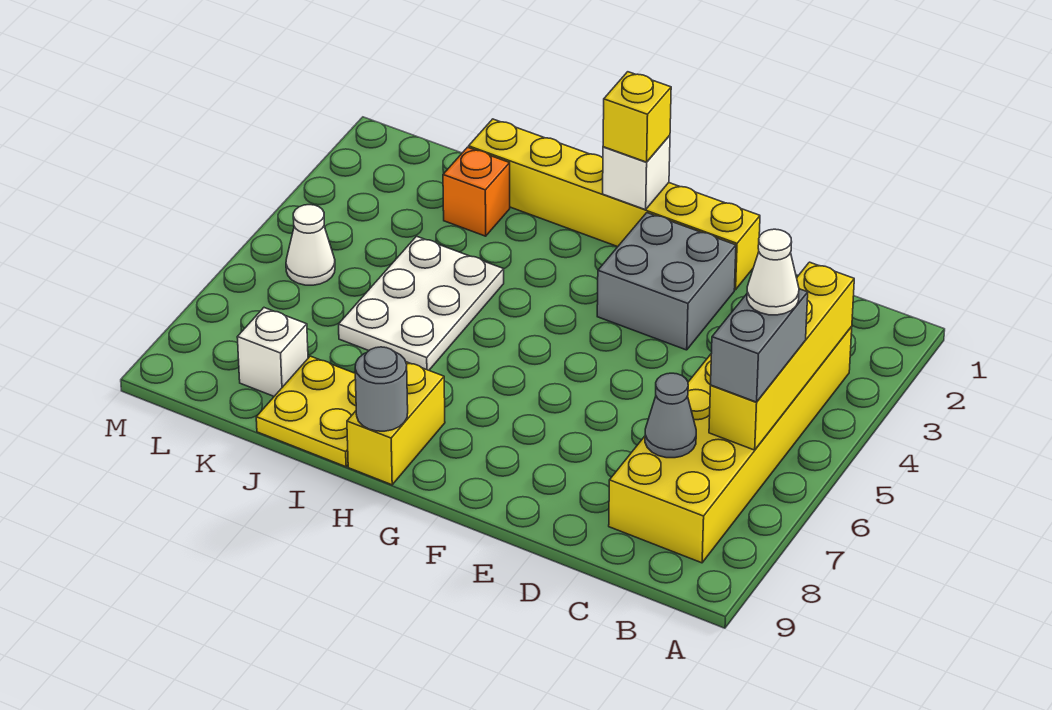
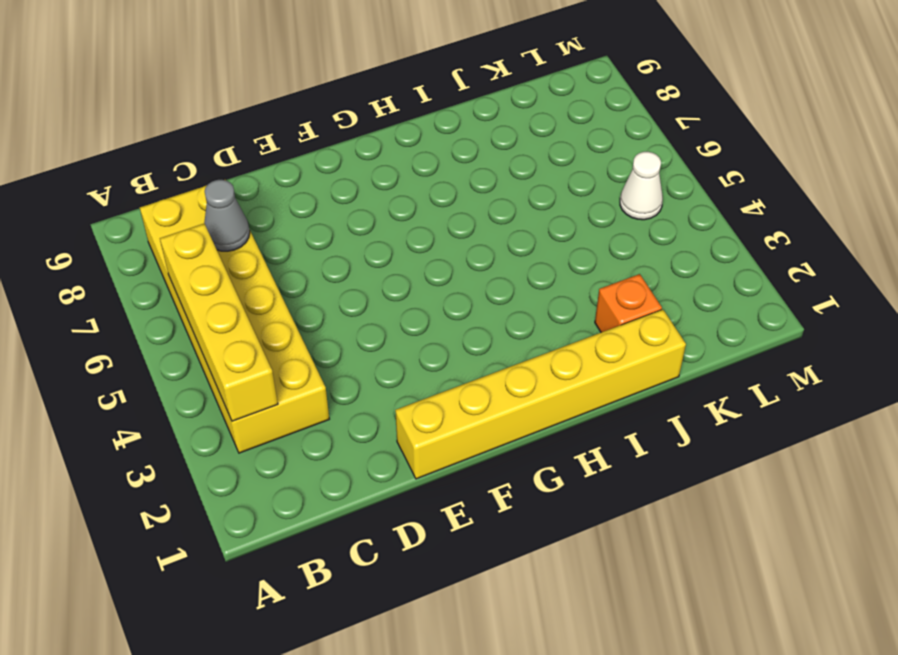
none -> grey brick E2:F3 level 1
none -> yellow brick H8:H9 level 1
none -> white plate I4:J6 level 1

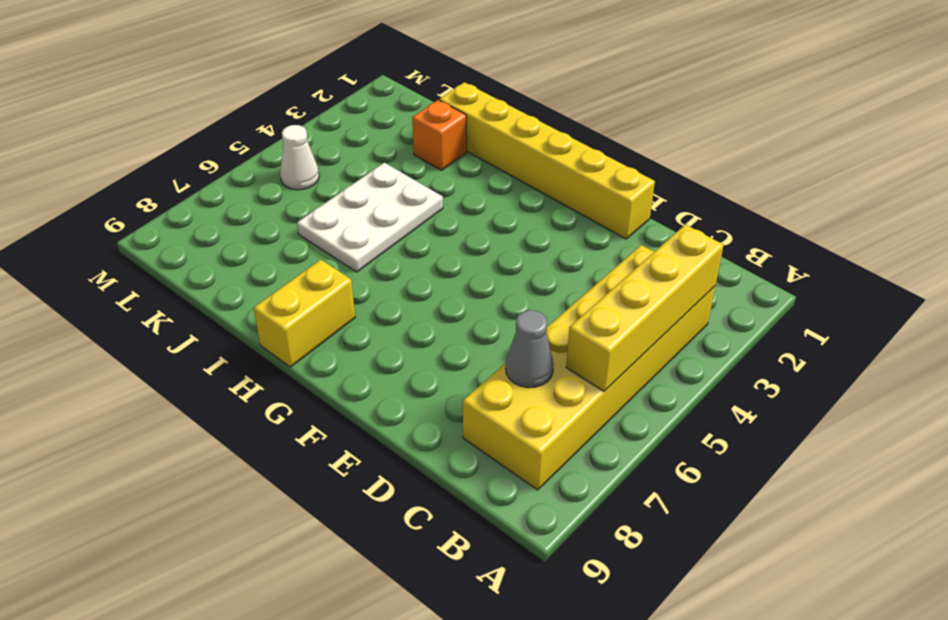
none -> grey brick E2:F3 level 1
none -> yellow plate I8:J9 level 1
none -> white brick K8 level 1

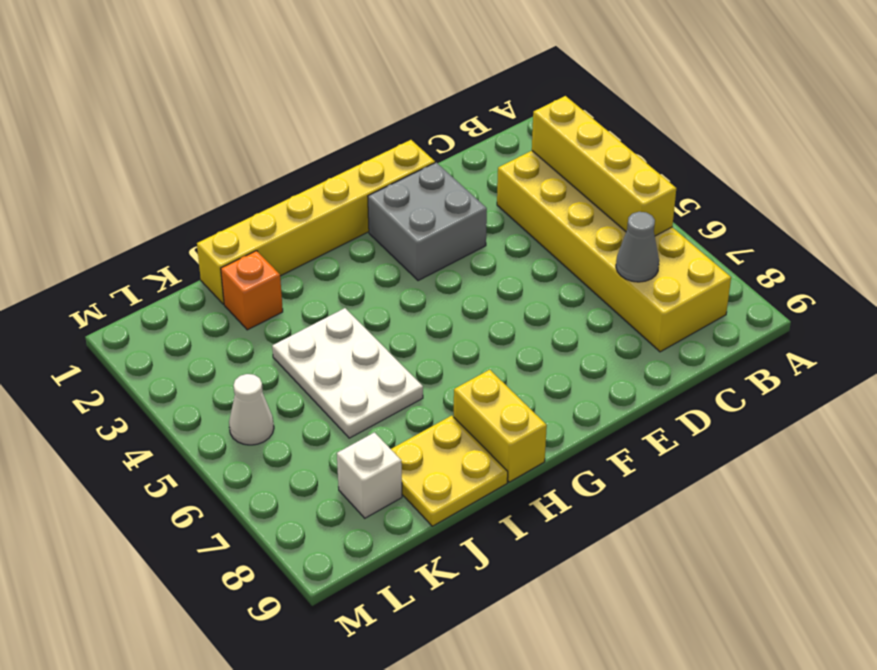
none -> white brick G1 level 2
none -> grey round brick H9 level 2
none -> grey brick B5:B6 level 3

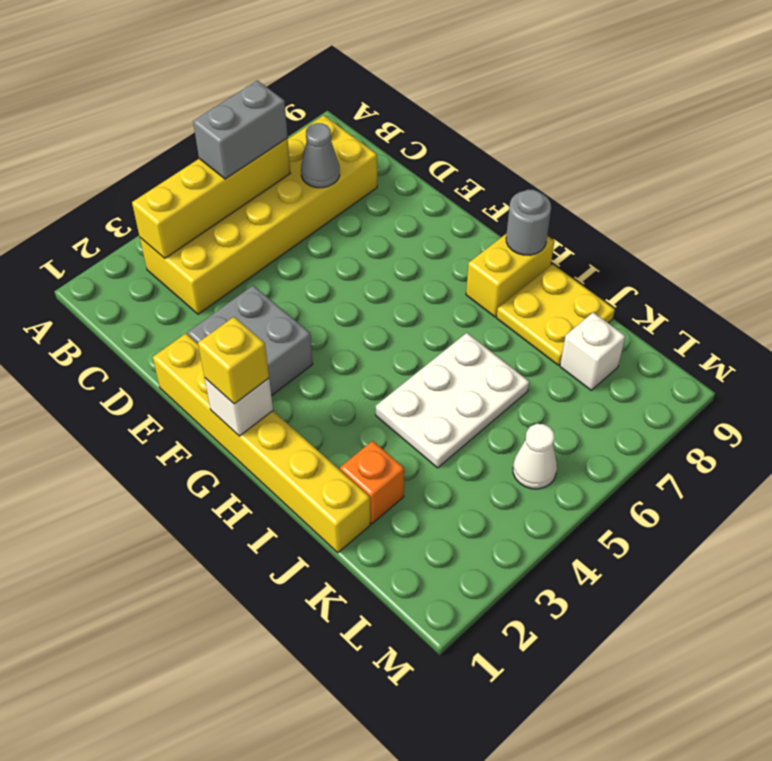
none -> white cone B5 level 4

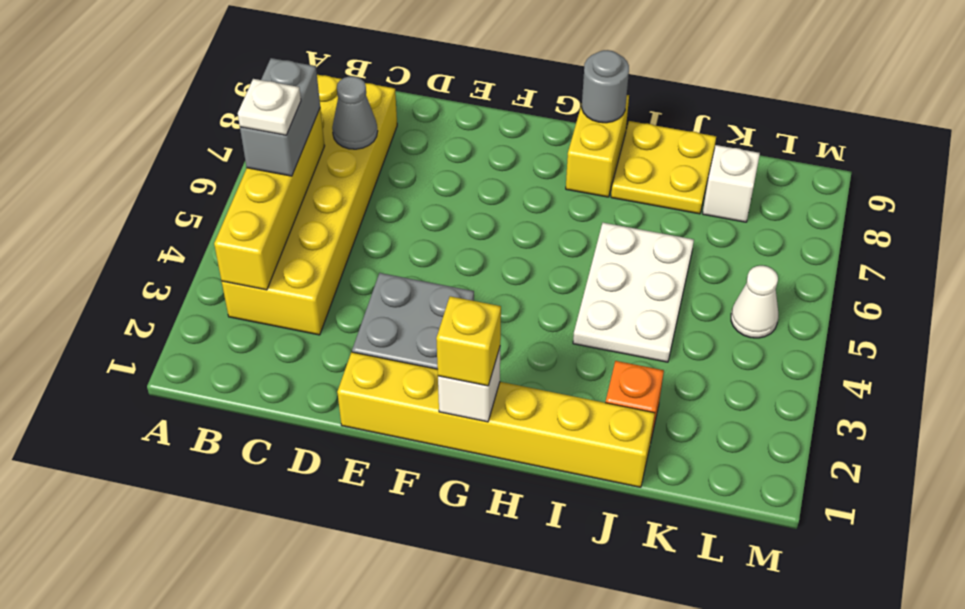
white plate B5 level 4 -> white cone B5 level 4

